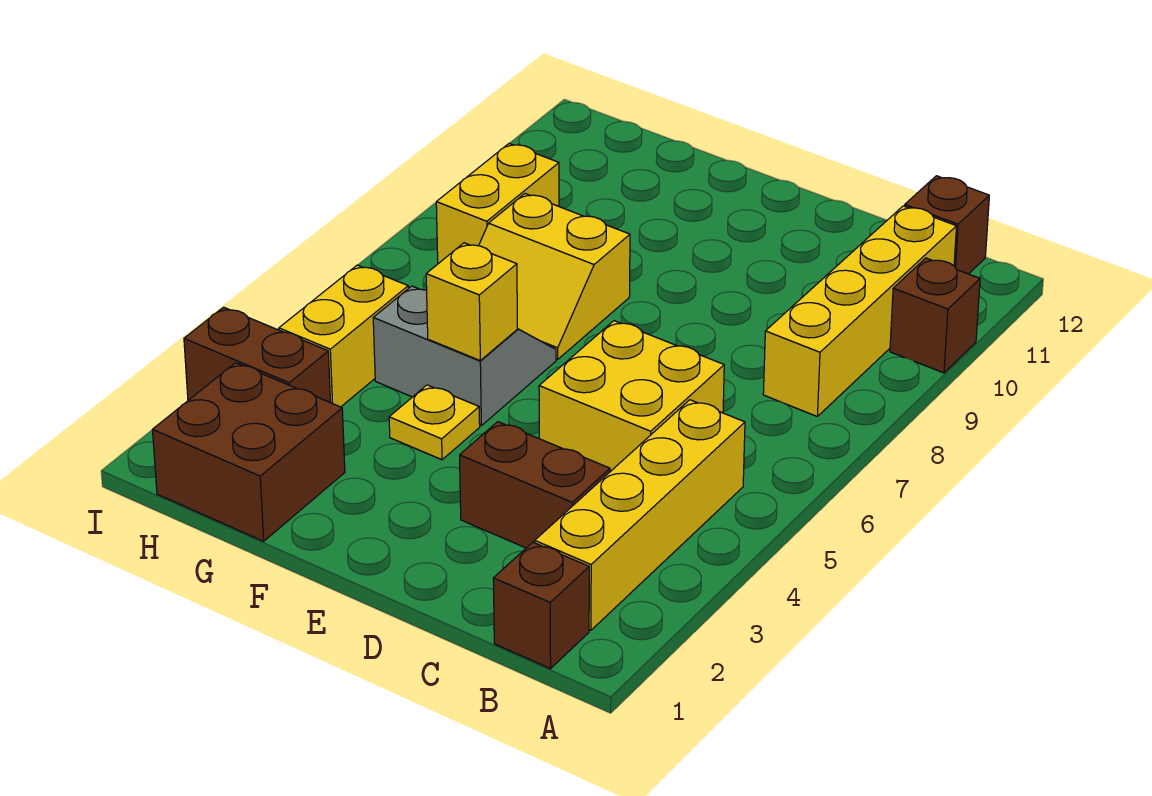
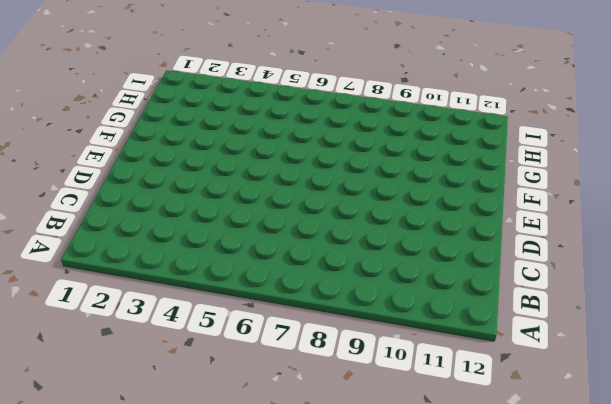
none -> brown brick A10 level 1
none -> brown brick B1 level 1
none -> yellow brick B2:B5 level 1

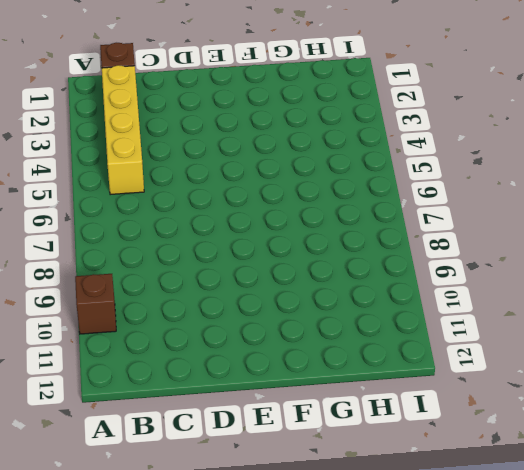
none -> yellow brick B8:B11 level 1
none -> brown brick B12 level 1
none -> brown brick C3:D3 level 1

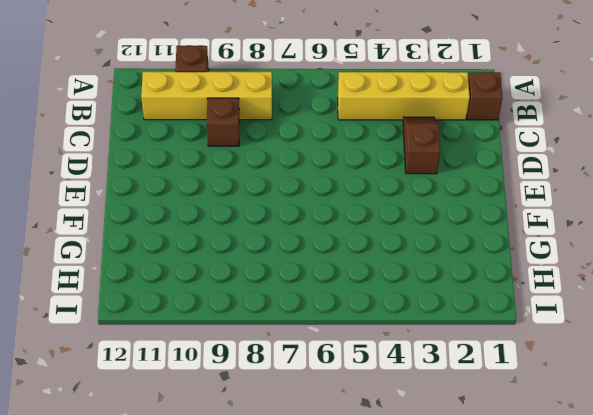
brown slope C3:D3 level 1 top D -> brown brick C3:D3 level 1
brown brick C9 level 1 -> brown brick B12 level 1
none -> yellow brick C5:D6 level 1
none -> yellow plate F4 level 1
none -> grey slope F5:G6 level 1 top 5

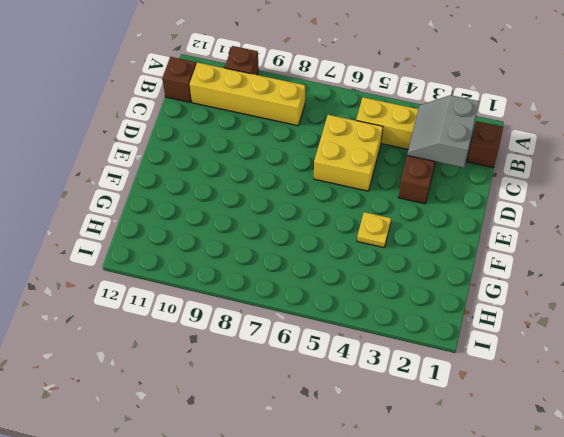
grey slope B2:C3 level 2 top 2 -> grey slope F5:G6 level 1 top 5
none -> yellow slope F7:G8 level 1 top 8
none -> brown brick G1:H2 level 1
none -> brown brick H3:I3 level 1

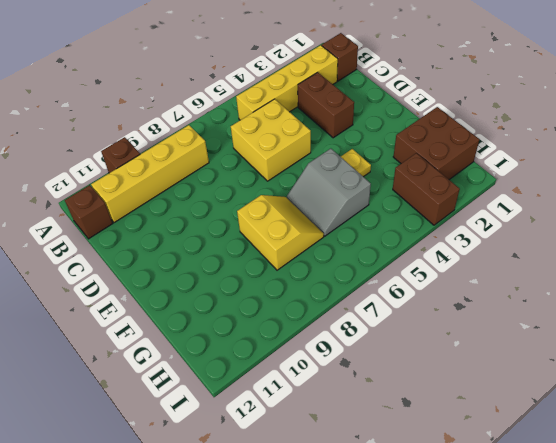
none -> yellow brick H4:H5 level 1
none -> yellow brick H8:H9 level 1
none -> yellow brick F5 level 2

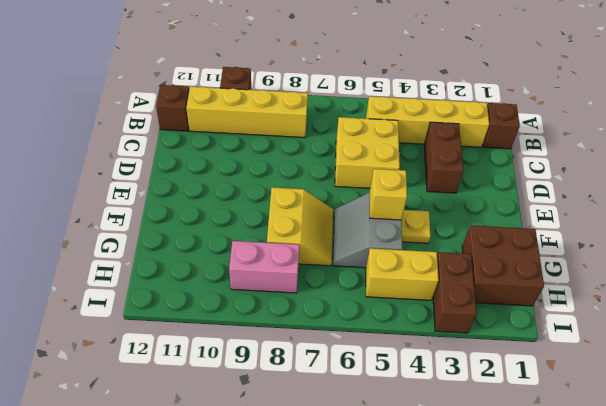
pink brick H8:H9 level 1 -> yellow brick H8:H9 level 1

